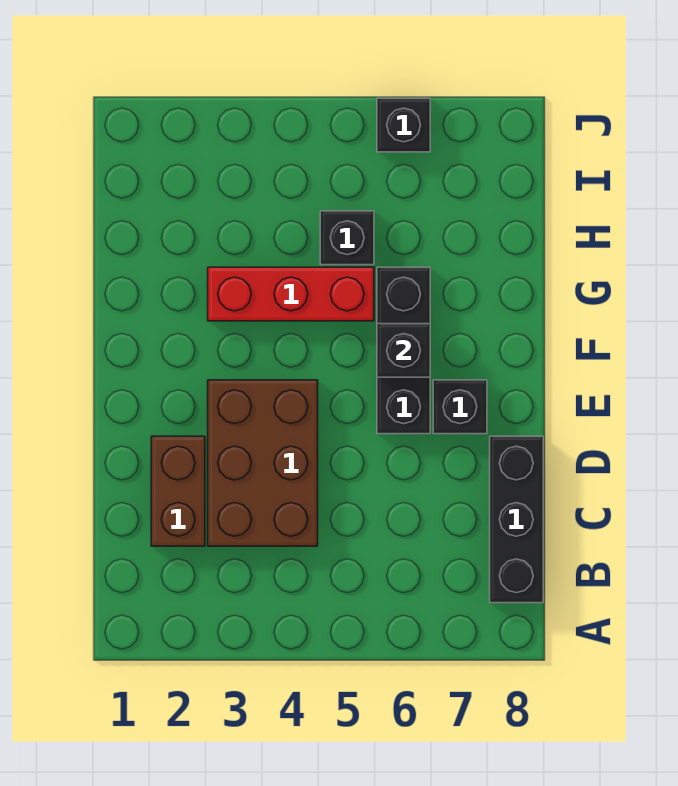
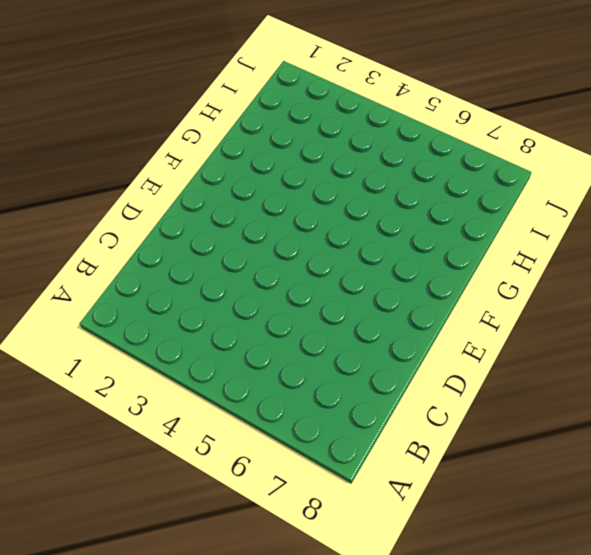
none -> black brick B8:D8 level 1
none -> brown brick C2:D2 level 1

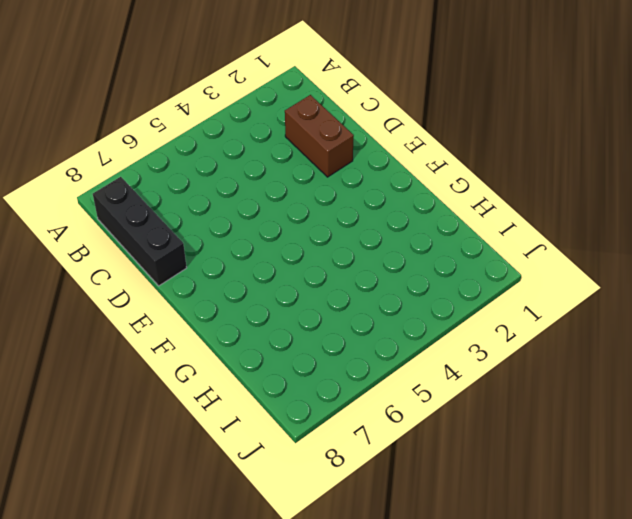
none -> brown brick C3:E4 level 1
none -> black brick E6:G6 level 1

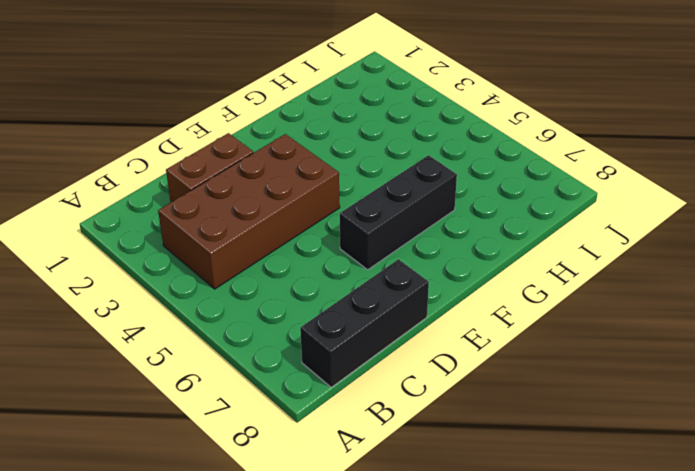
brown brick B3:E4 level 1 -> brown brick C3:E4 level 1
none -> black brick E7 level 1
none -> red brick G3:G5 level 1

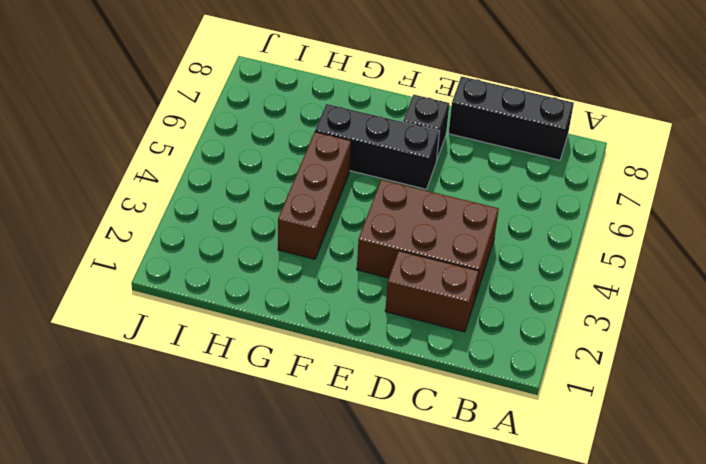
brown brick G3:G5 level 1 -> red brick G3:G5 level 1
none -> black brick H5 level 1
none -> black brick J6 level 1

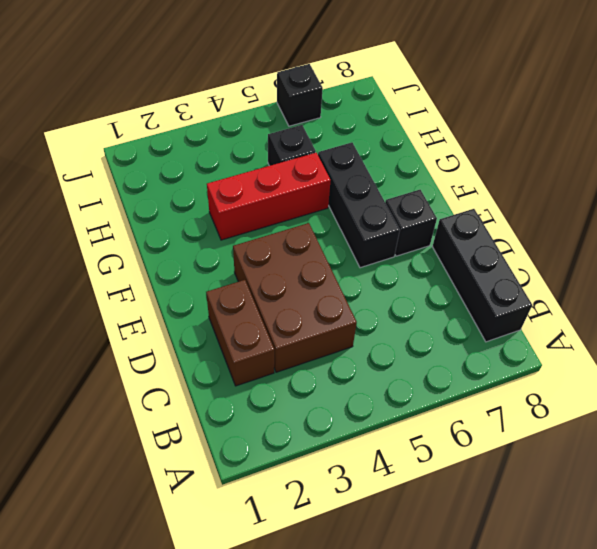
none -> black brick F6 level 2

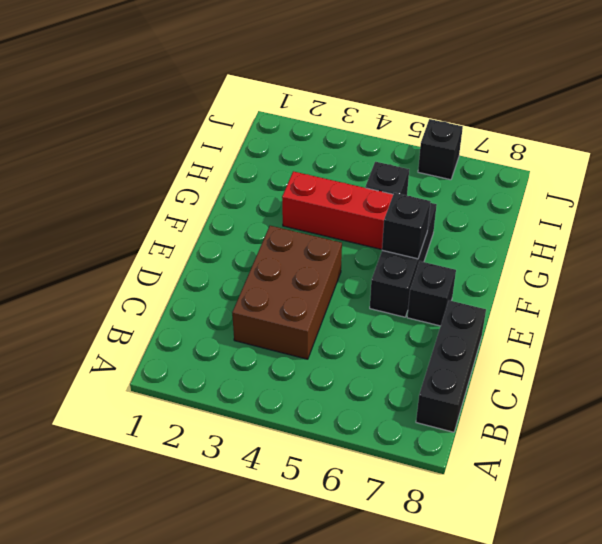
none -> brown brick C2:D2 level 1

